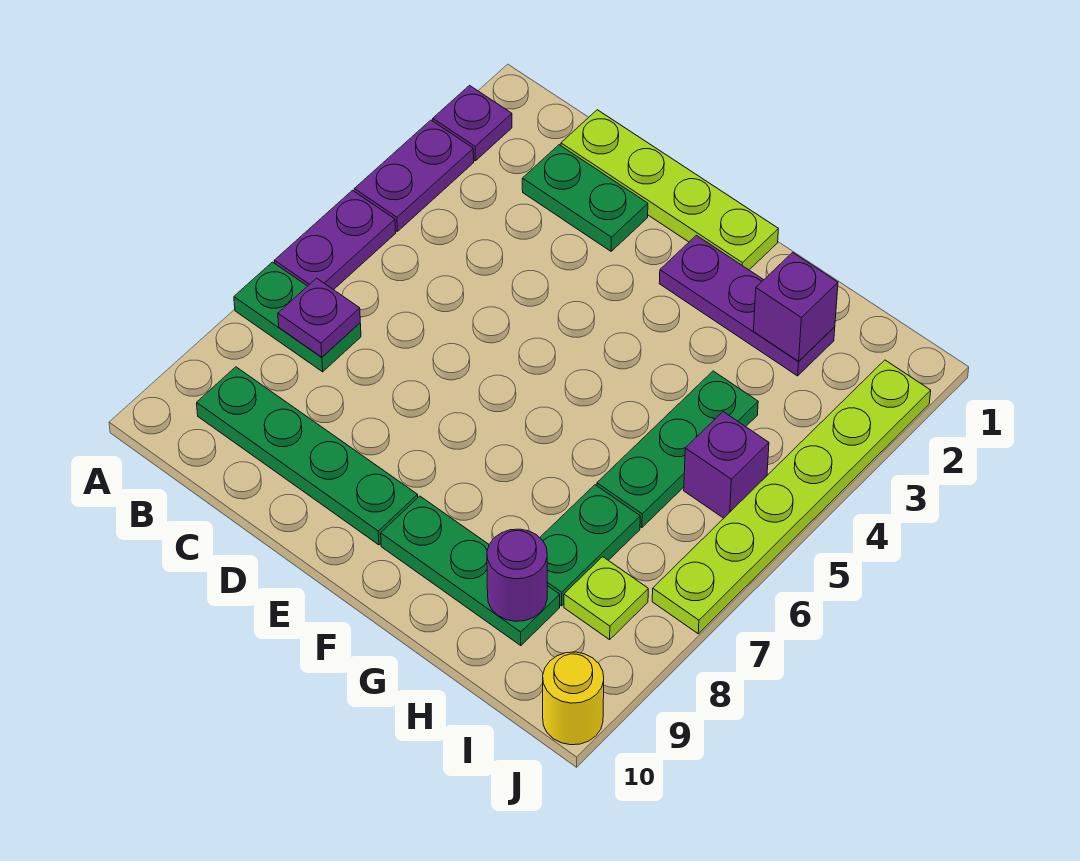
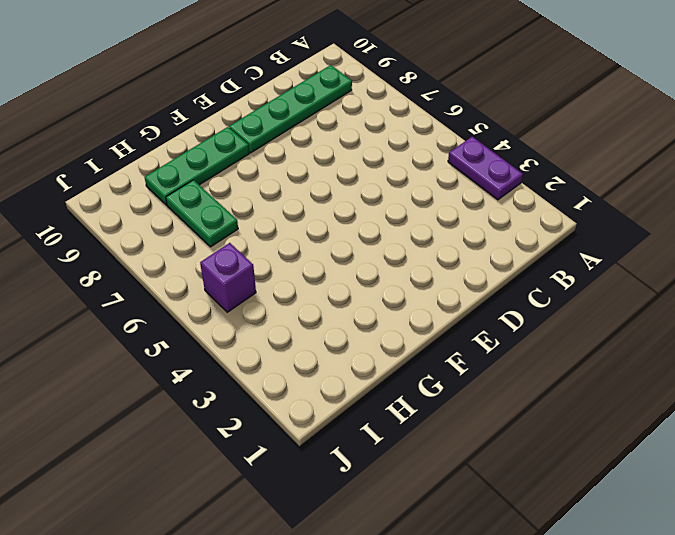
none -> purple plate A2 level 1
none -> purple plate A5:A6 level 1
none -> green plate A7:B7 level 1

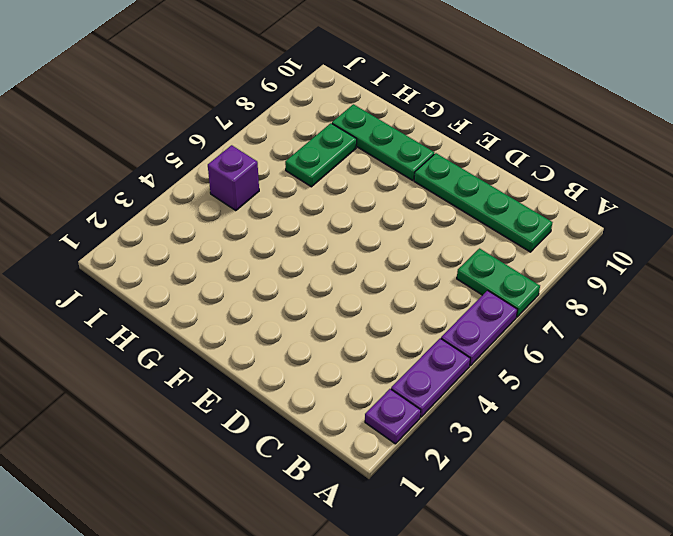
none -> lime plate C1:F1 level 1
none -> green plate C2:D2 level 1
none -> purple plate F2:H2 level 1

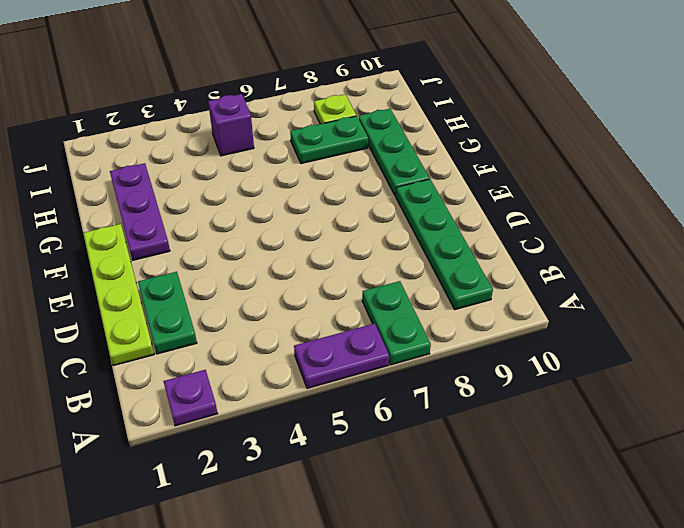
none -> purple plate A3:A4 level 1
none -> green plate H4:H6 level 1
none -> lime plate J2:J7 level 1

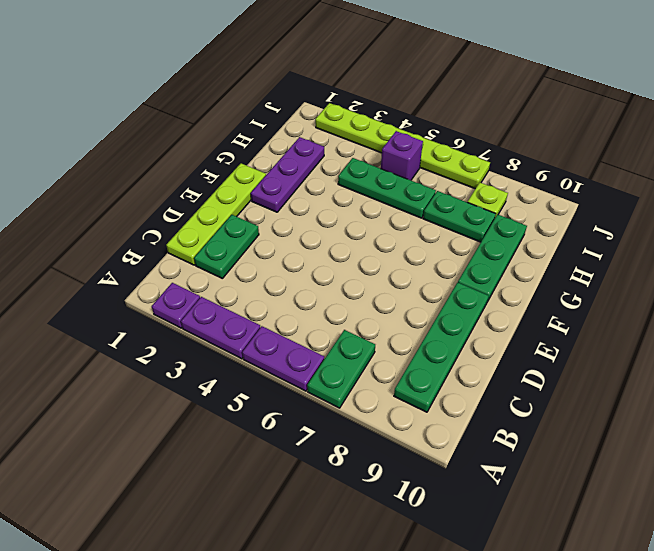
none -> yellow round brick J10 level 1
none -> purple plate B7 level 2
none -> purple brick H2 level 2

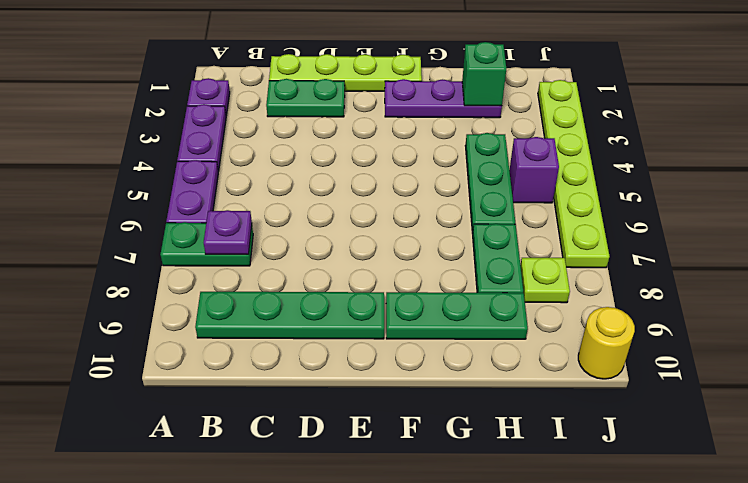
green brick H2 level 2 -> purple brick H2 level 2
none -> purple round brick H9 level 2

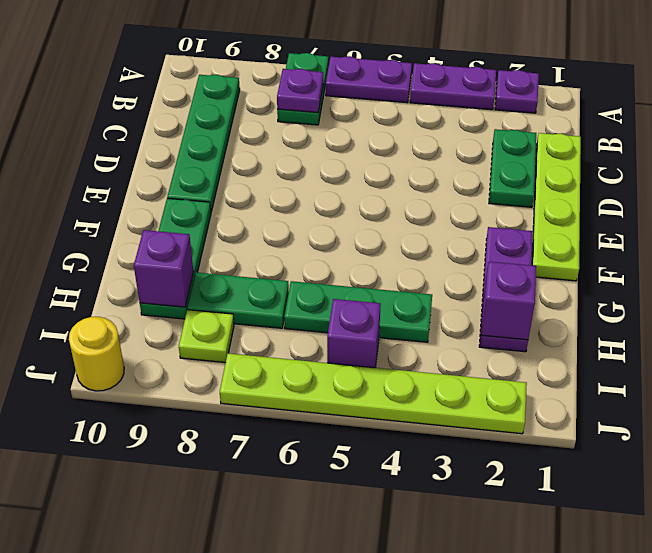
purple brick H9 level 2 -> purple round brick H9 level 2

